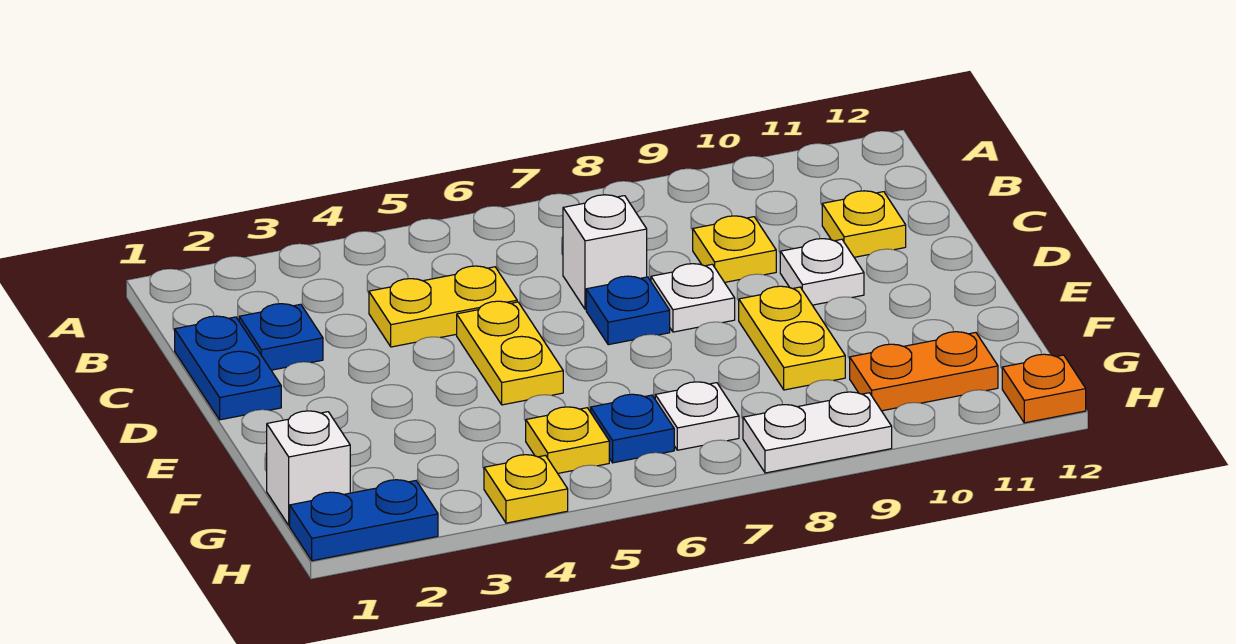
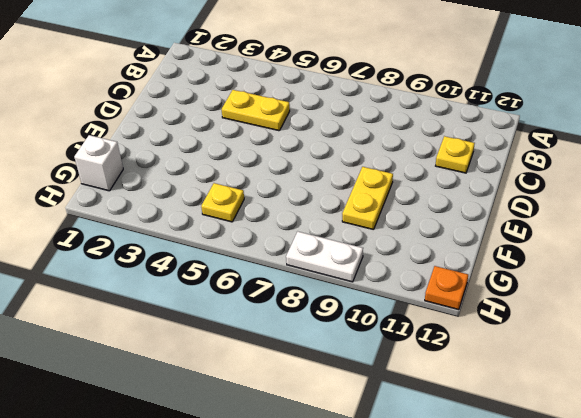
none -> blue plate C1:D1 level 1
none -> blue plate C2 level 1
none -> white brick C7 level 1

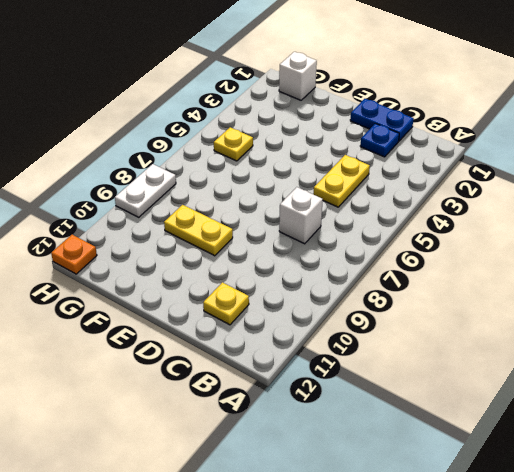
none -> yellow plate C9 level 1
none -> yellow plate D5:E5 level 1
none -> blue plate D7 level 1

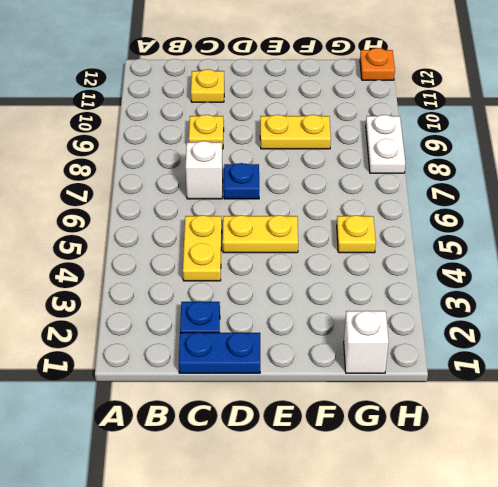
none -> white plate D8 level 1
none -> white plate D10 level 1
none -> blue plate G6 level 1

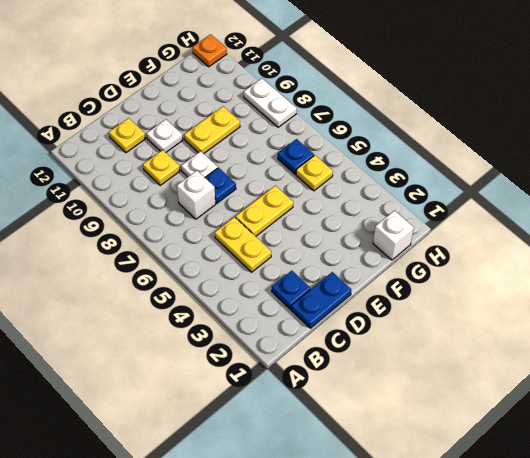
none -> white plate G7 level 1
none -> orange plate G10:G11 level 1
none -> blue plate H1:H2 level 1

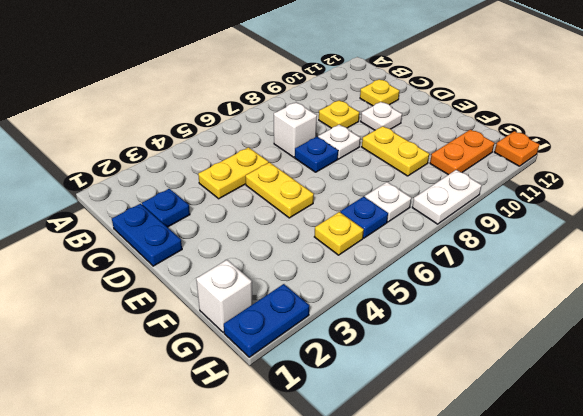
none -> yellow plate H4 level 1

